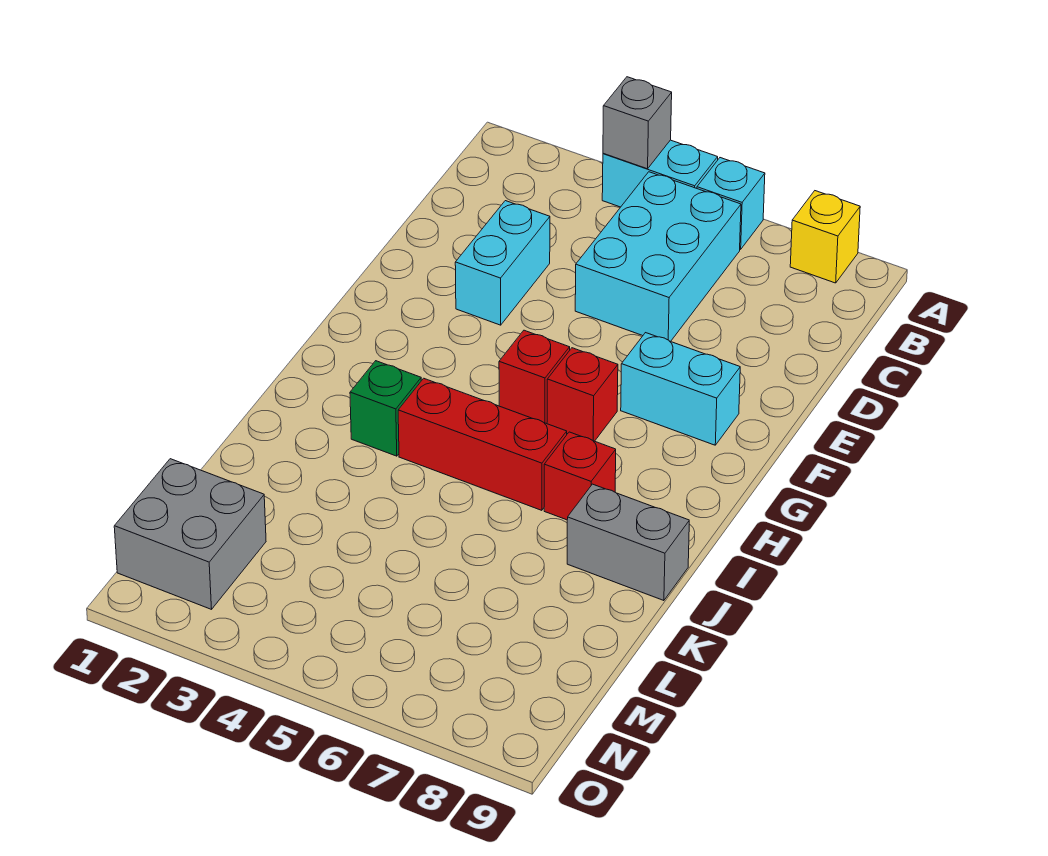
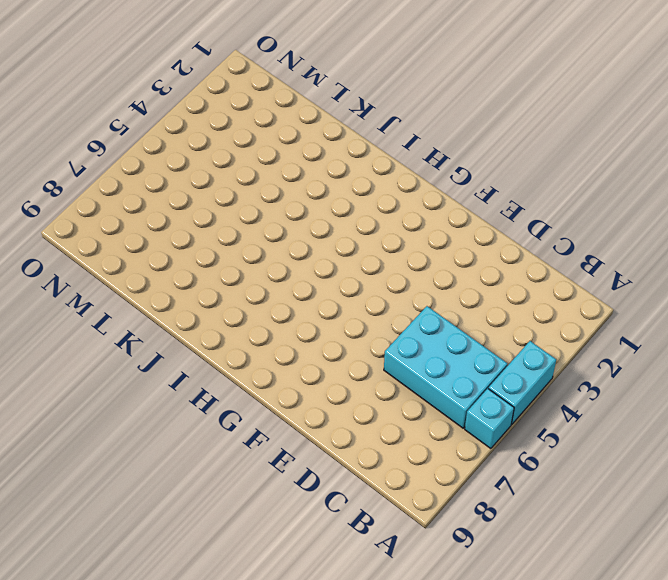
none -> yellow brick A8 level 1
none -> cyan brick D3:E3 level 1
none -> cyan brick F7:F8 level 1

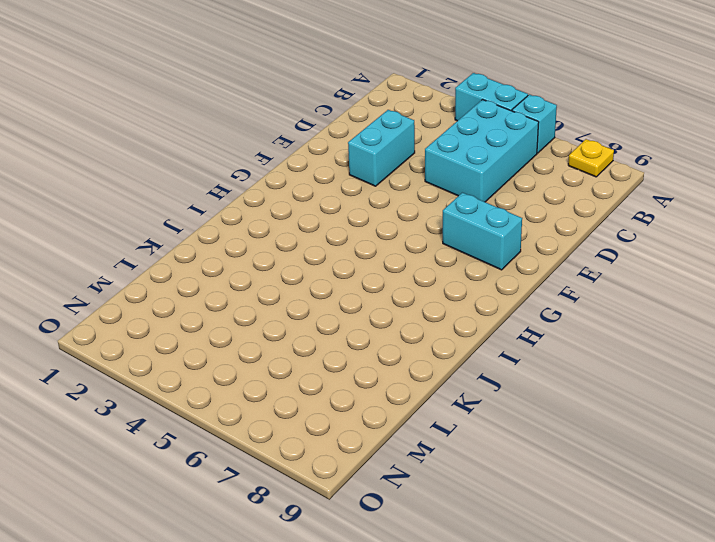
yellow plate A8 level 1 -> yellow brick A8 level 1
none -> red brick G5 level 1
none -> red brick G6 level 1
none -> green brick I3 level 1

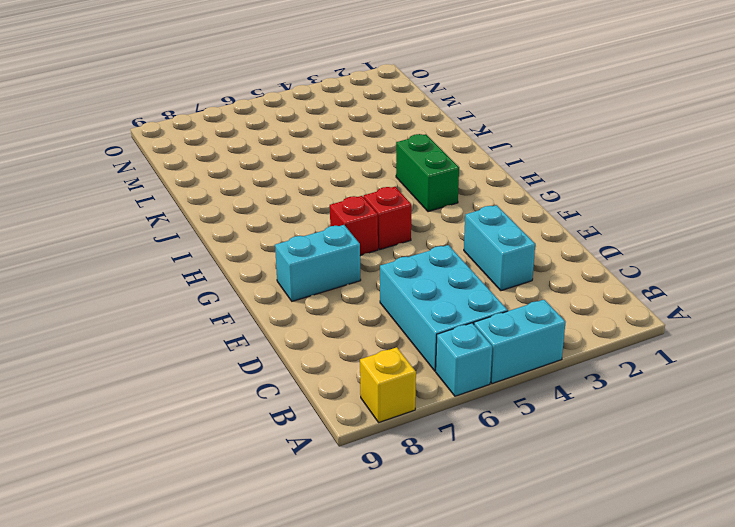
green brick H3:I3 level 1 -> green brick I3 level 1
none -> red brick I4:I6 level 1
none -> red brick I7 level 1
none -> grey brick J8:J9 level 1

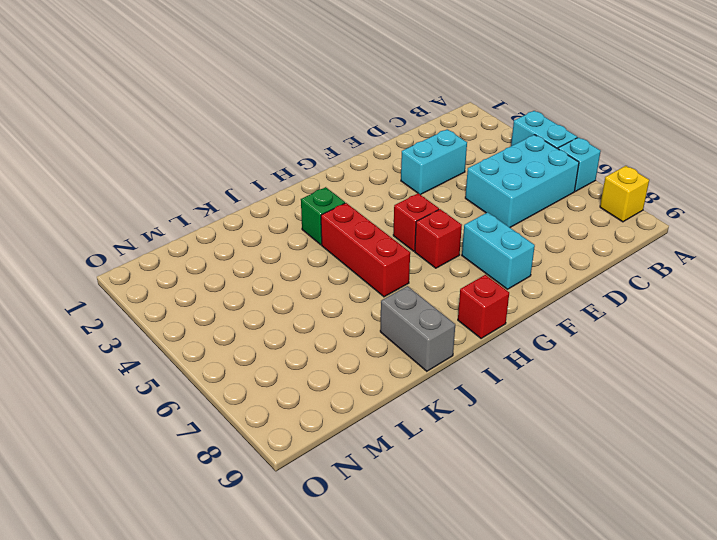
red brick H9 level 1 -> red brick I7 level 1
none -> grey brick M1:N2 level 1
none -> grey brick A4 level 2

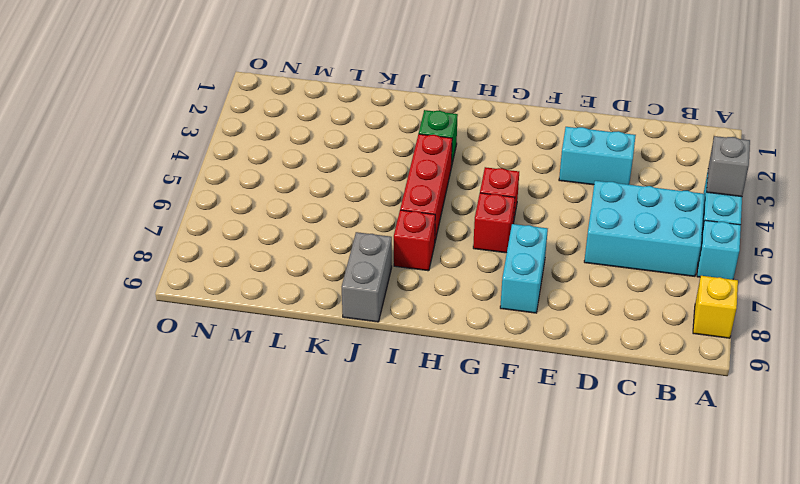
none -> grey brick M1:N2 level 1

